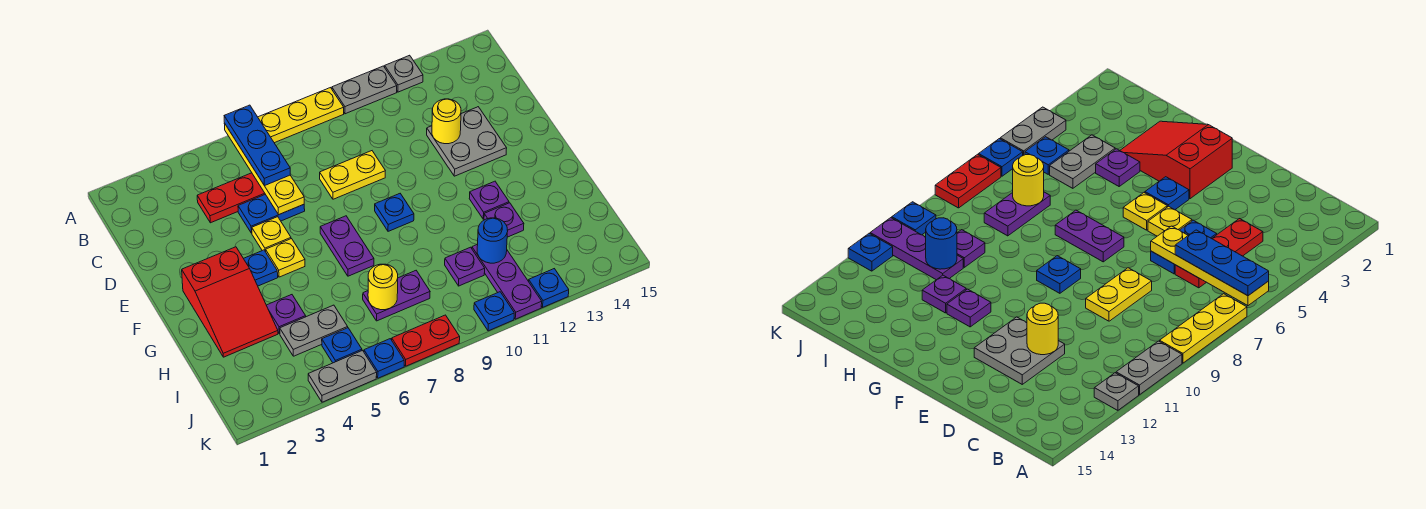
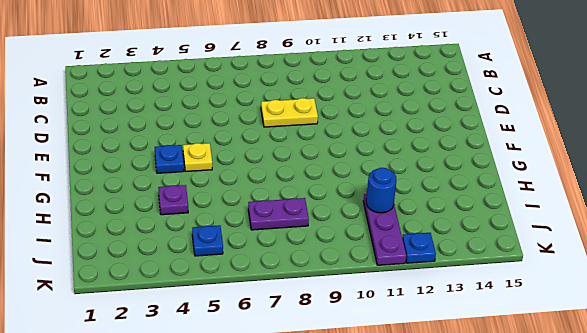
none -> yellow plate A7:A9 level 1
none -> grey plate A10:A11 level 1
none -> grey plate A12 level 1
none -> red plate C4:C6 level 1

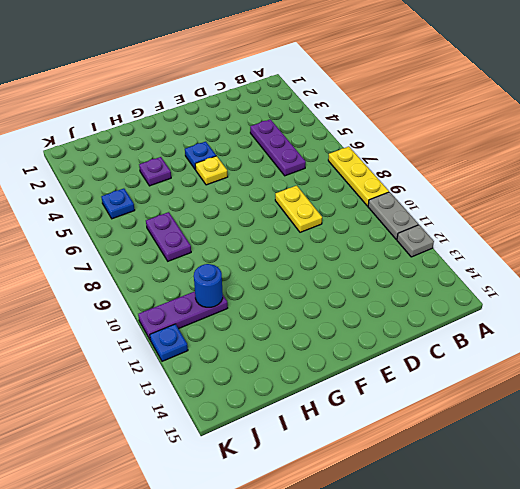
purple plate C4:C6 level 1 -> red plate C4:C6 level 1
none -> blue plate D5:D6 level 1
none -> grey plate D12:E13 level 1
none -> yellow plate E5 level 1
none -> red slope F2:H3 level 1 top F

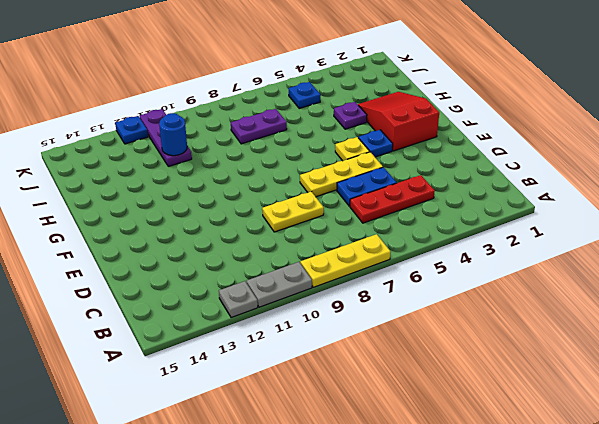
yellow plate E5:E7 level 1 -> yellow plate E5 level 1
none -> grey plate D12:E13 level 1
none -> purple plate F7:G7 level 1
none -> blue plate F9 level 1
none -> purple plate G12 level 1

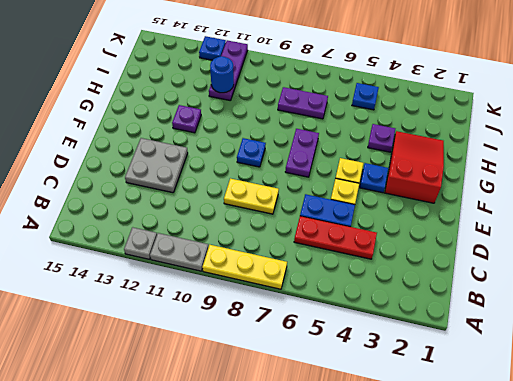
none -> purple plate H12 level 1
none -> grey plate I4:I5 level 1
none -> purple plate I10 level 1
none -> grey plate K4:K5 level 1

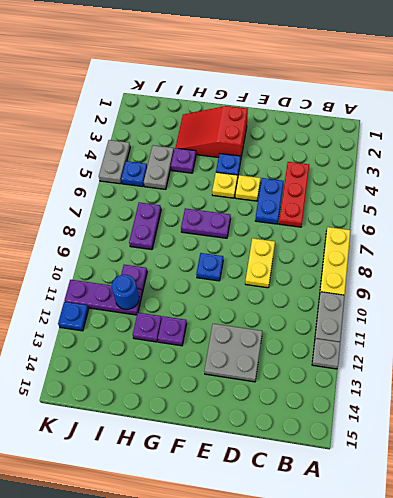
none -> blue plate K6 level 1
none -> red plate K7:K8 level 1
none -> blue plate K10 level 1
none -> yellow plate A6:D6 level 2

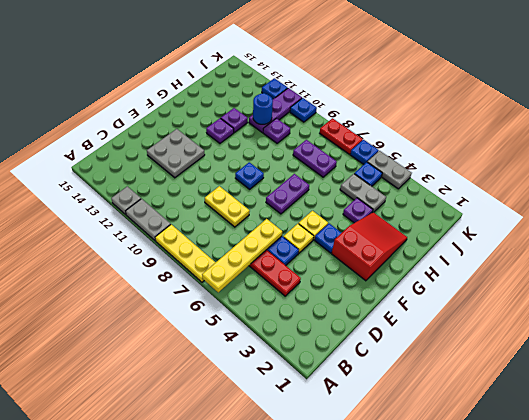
none -> yellow round brick D12 level 2
none -> yellow round brick I7 level 2
none -> blue plate A6:C6 level 3

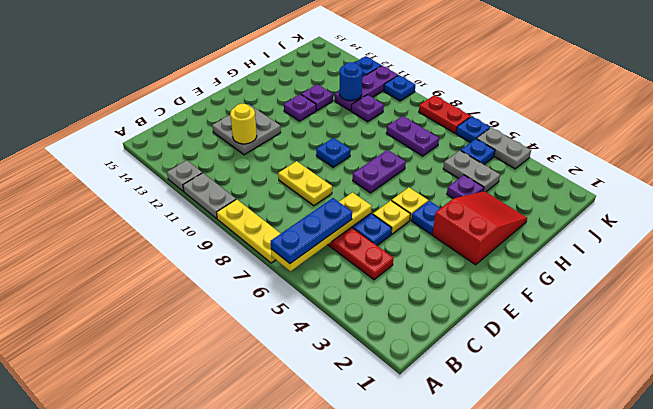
none -> yellow round brick I7 level 2

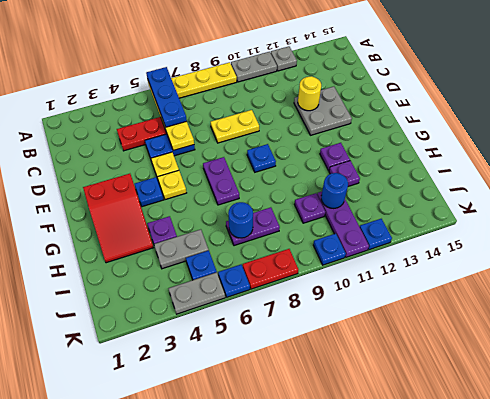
blue round brick I7 level 2 -> yellow round brick I7 level 2

